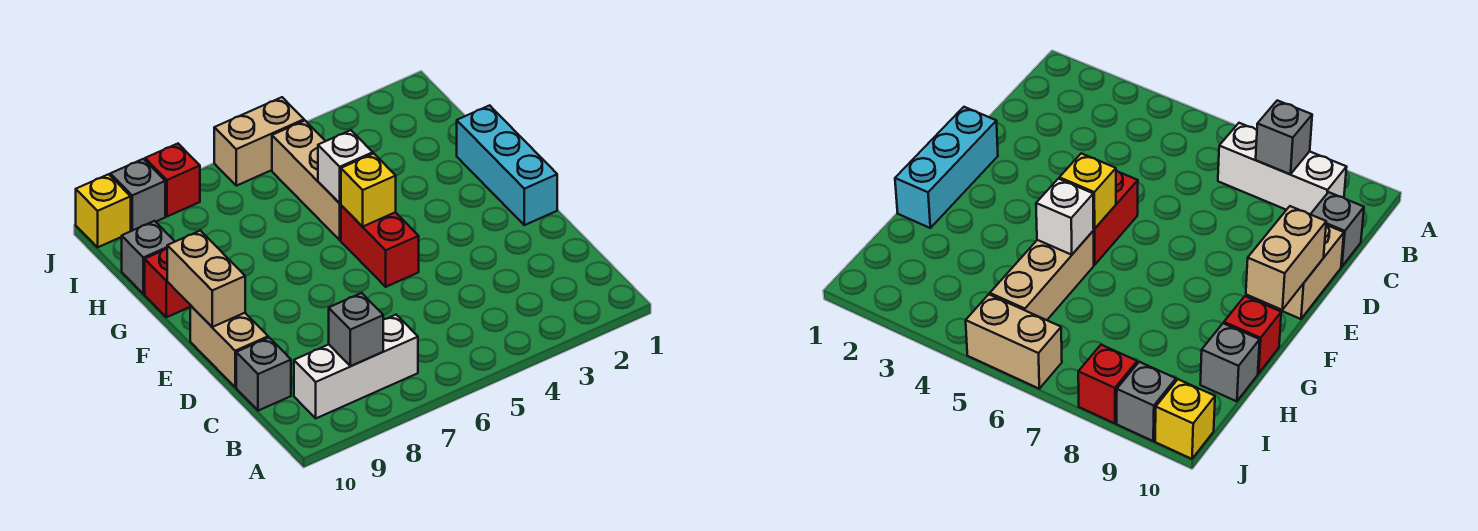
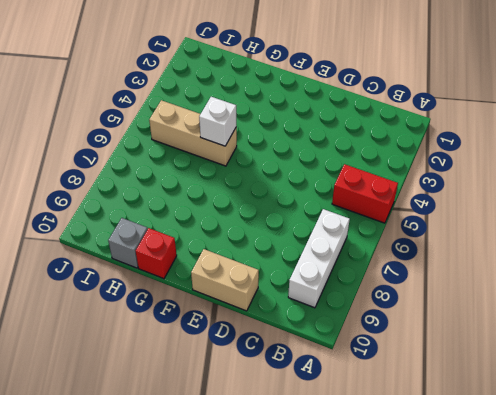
red brick A5:B5 level 1 -> red brick E5:F5 level 1
none -> grey brick C10 level 1
none -> cyan brick E1:G1 level 1
none -> tan brick J5:J6 level 1

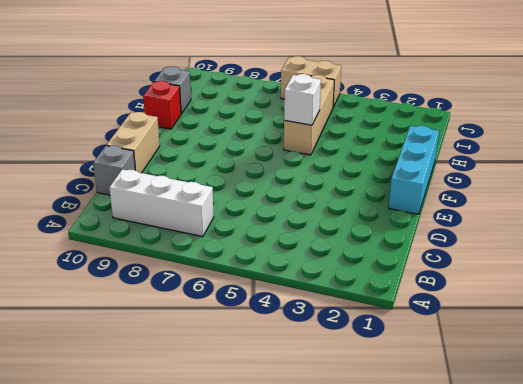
none -> red brick E5:F5 level 1
none -> red brick J8 level 1
none -> grey brick J9 level 1

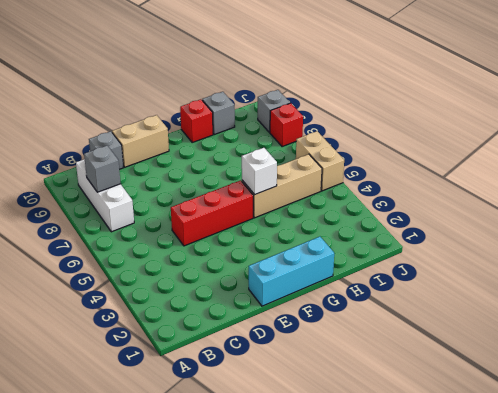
red brick D5:F5 level 1 -> red brick E5:F5 level 1
none -> yellow brick J10 level 1
none -> tan brick E10:F10 level 2
none -> yellow brick F5 level 2

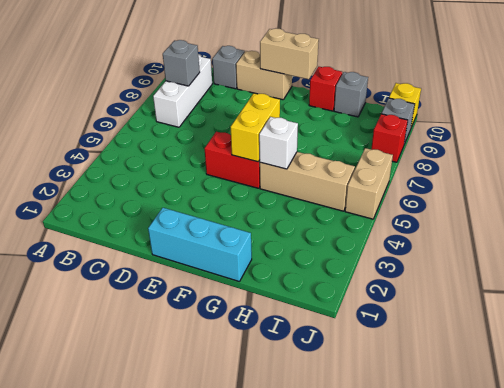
yellow brick F5:F6 level 2 -> yellow brick F5 level 2

